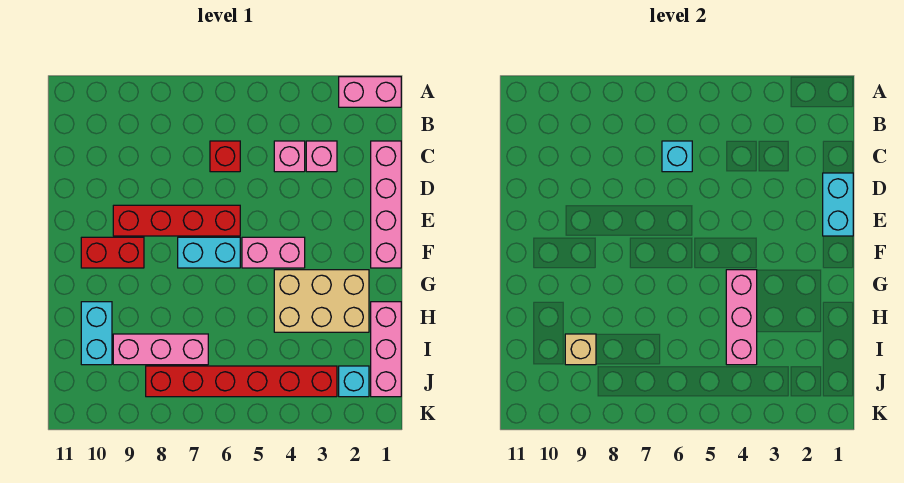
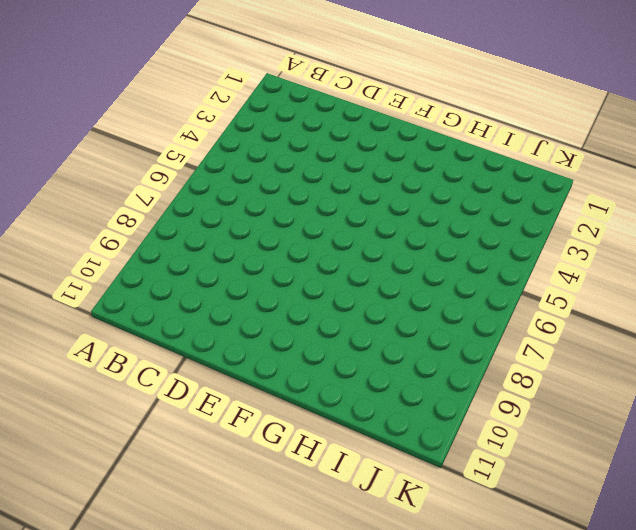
none -> pink brick A1:A2 level 1
none -> pink brick C1:F1 level 1
none -> pink brick C3 level 1

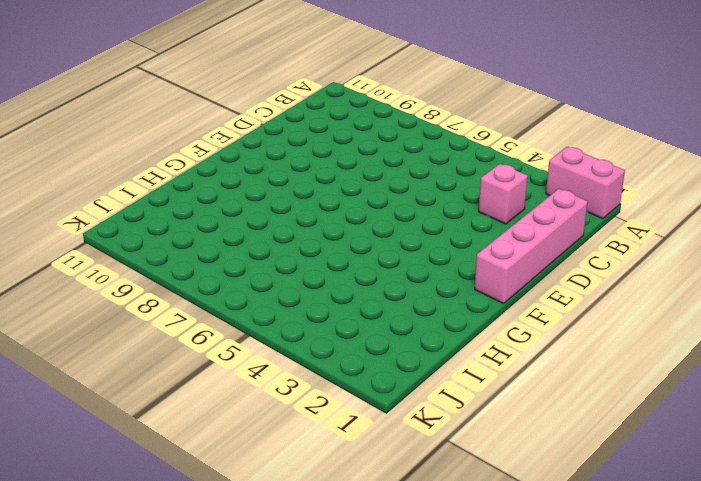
none -> pink brick C4 level 1
none -> red brick C6 level 1
none -> red brick E6:E9 level 1

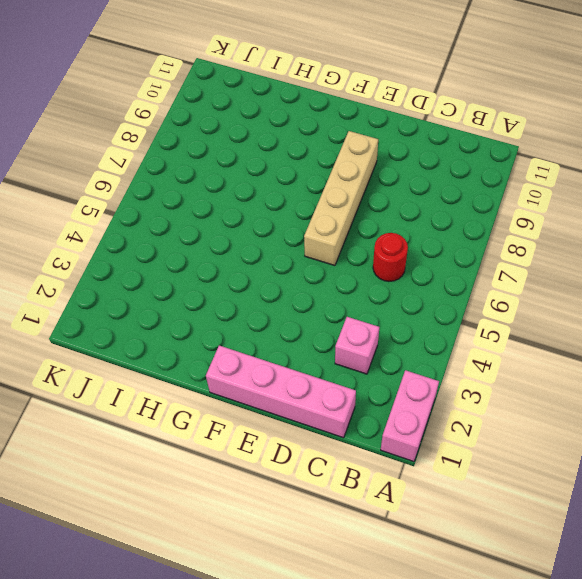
red round brick C6 level 1 -> red brick C6 level 1
tan brick E6:E9 level 1 -> red brick E6:E9 level 1
none -> pink brick C4 level 1
none -> pink brick F4:F5 level 1
none -> cyan brick F6:F7 level 1

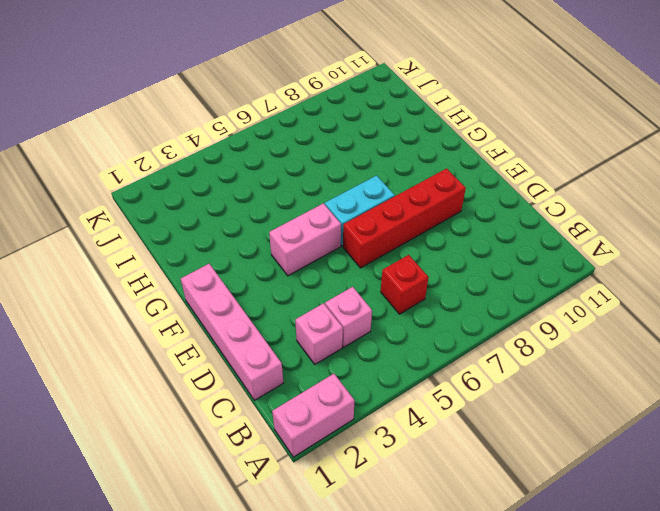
none -> red brick F9:F10 level 1
none -> tan brick G2:H4 level 1
none -> pink brick H1:J1 level 1

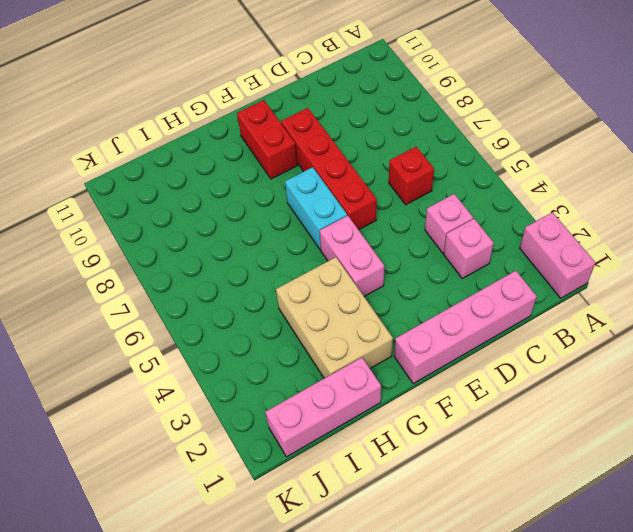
none -> cyan brick H10:I10 level 1
none -> pink brick I7:I9 level 1
none -> cyan brick J2 level 1

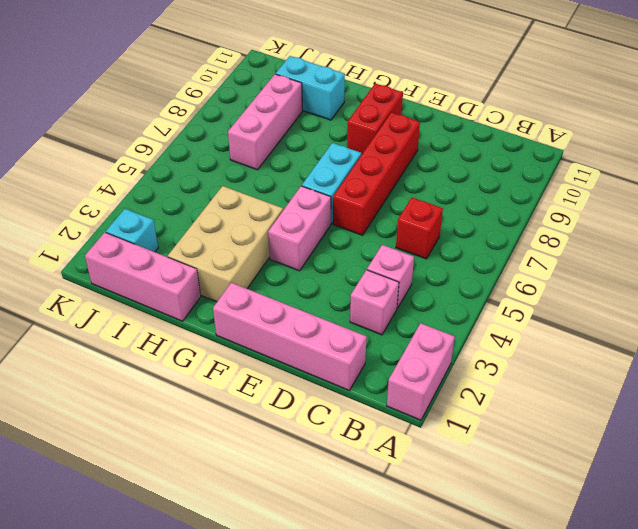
none -> red brick J3:J8 level 1
none -> cyan brick C6 level 2
none -> cyan brick D1:E1 level 2

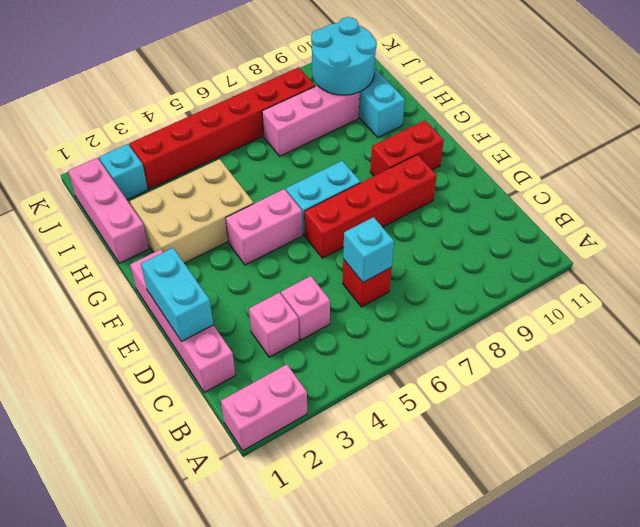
cyan round brick I9:J10 level 2 -> tan brick I9 level 2
none -> pink brick G4:I4 level 2

